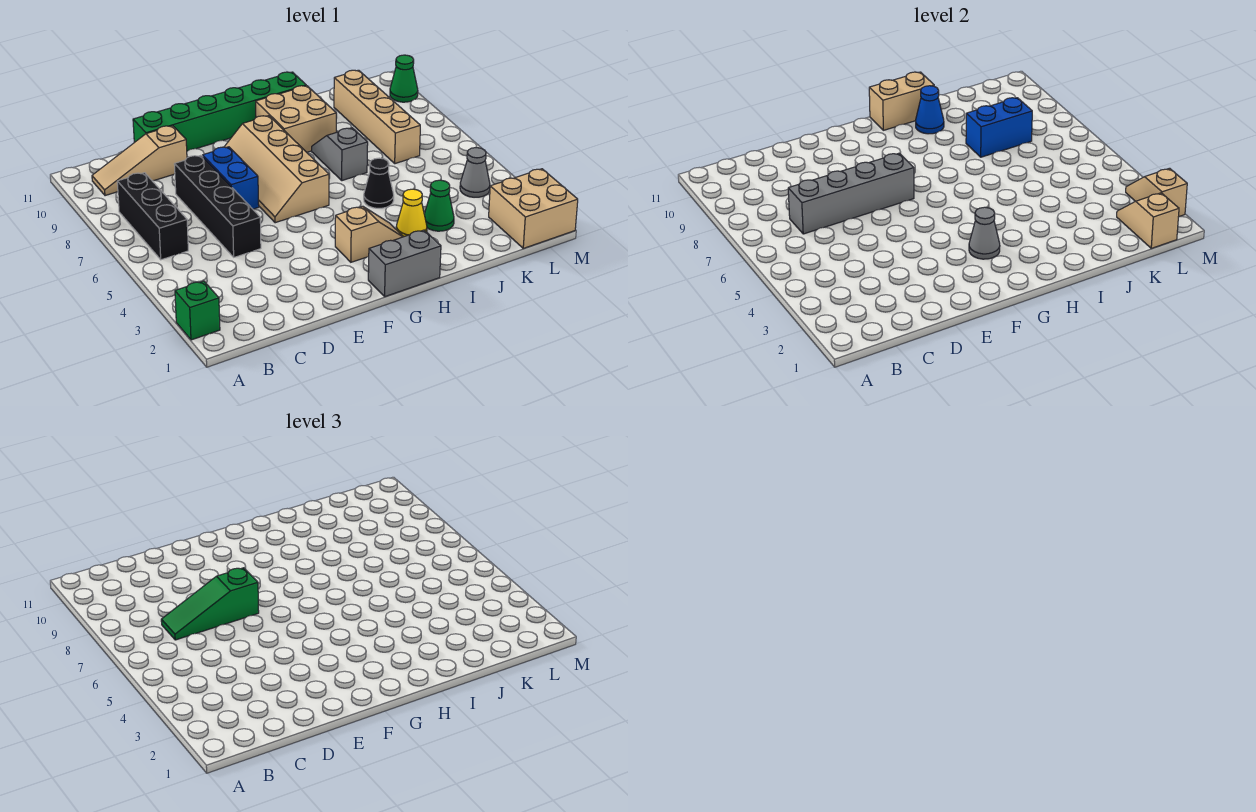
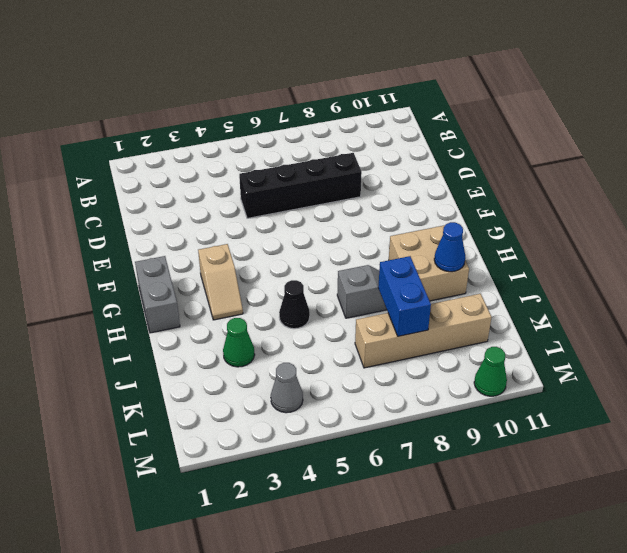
none -> green brick A2 level 1
none -> black brick B6:B8 level 1
none -> tan slope B10:D10 level 1 top D

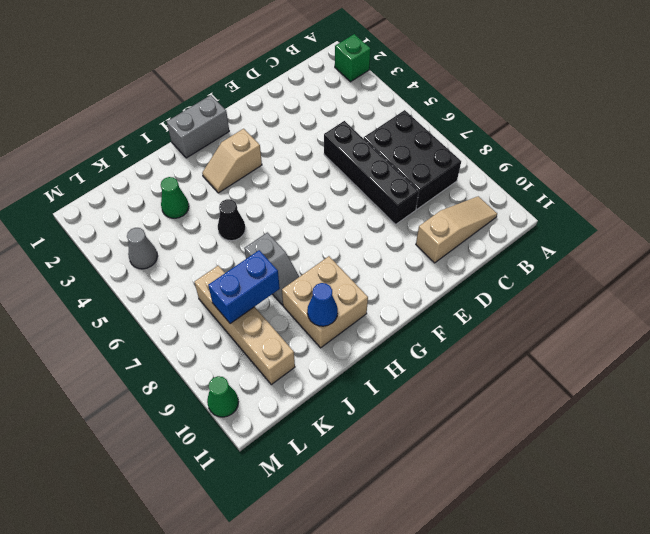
black brick B6:C8 level 1 -> black brick B6:B8 level 1
none -> green brick D11:I11 level 1
none -> blue brick E7:E8 level 1
none -> tan slope F6:G9 level 1 top G

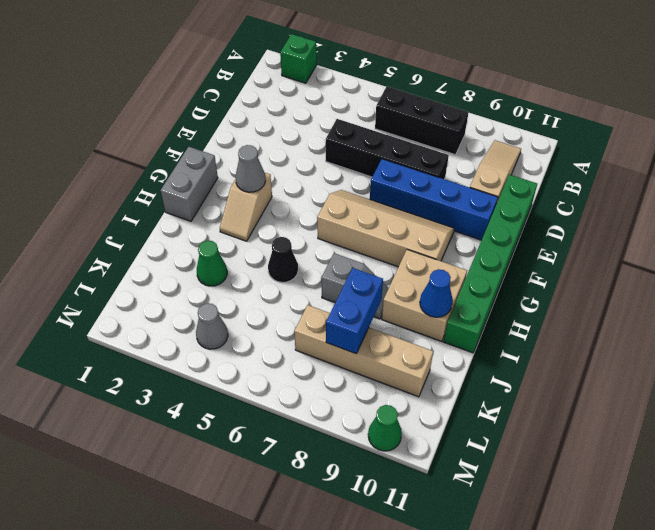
blue brick E7:E10 level 1 -> blue brick E7:E8 level 1
none -> yellow cone I3 level 1
none -> tan brick L1:M2 level 1
none -> grey brick C7:F7 level 2

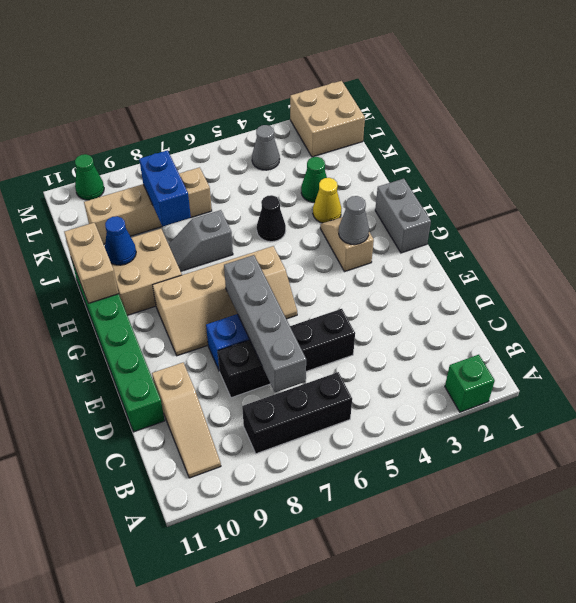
none -> tan slope L1:L2 level 2 top 1
none -> tan slope M2:M3 level 2 top 2
none -> green slope C7:E7 level 3 top E

